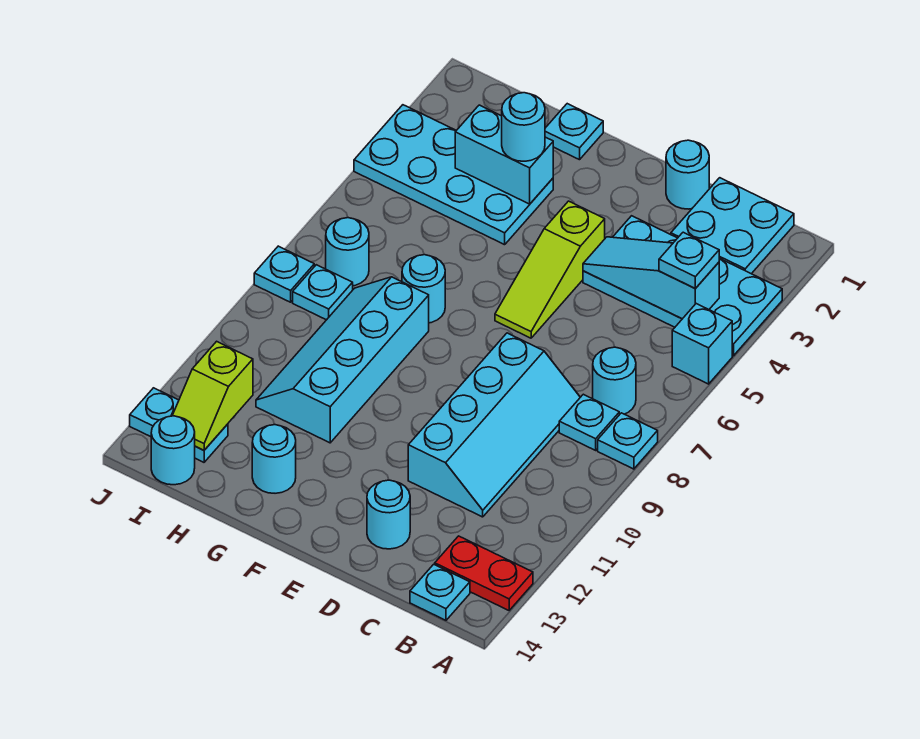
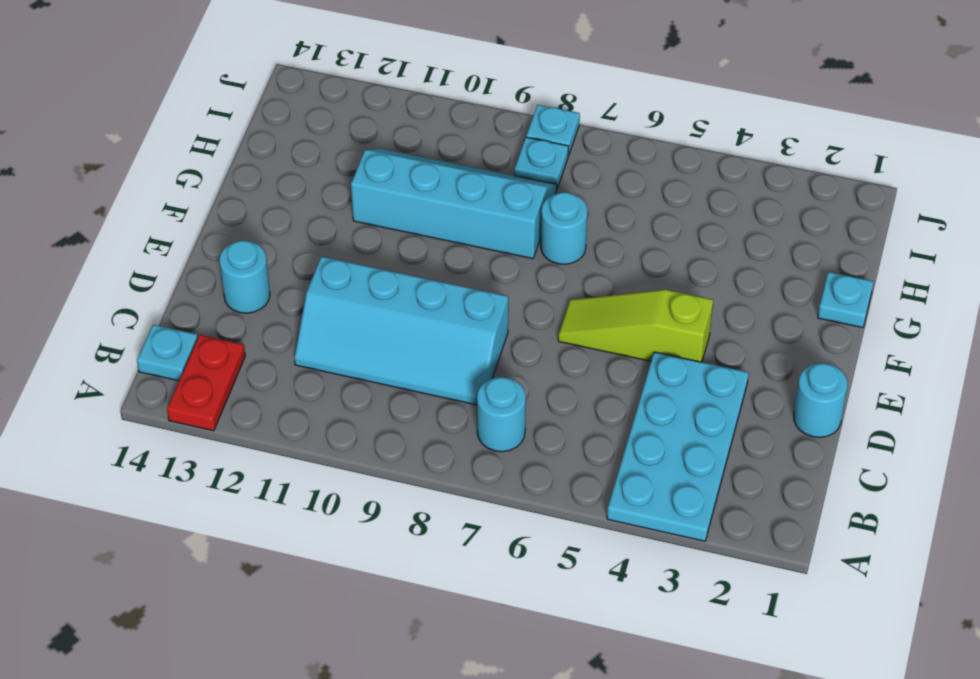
none -> cyan brick A5 level 1
none -> cyan plate A8 level 1
none -> cyan plate B1:C2 level 1

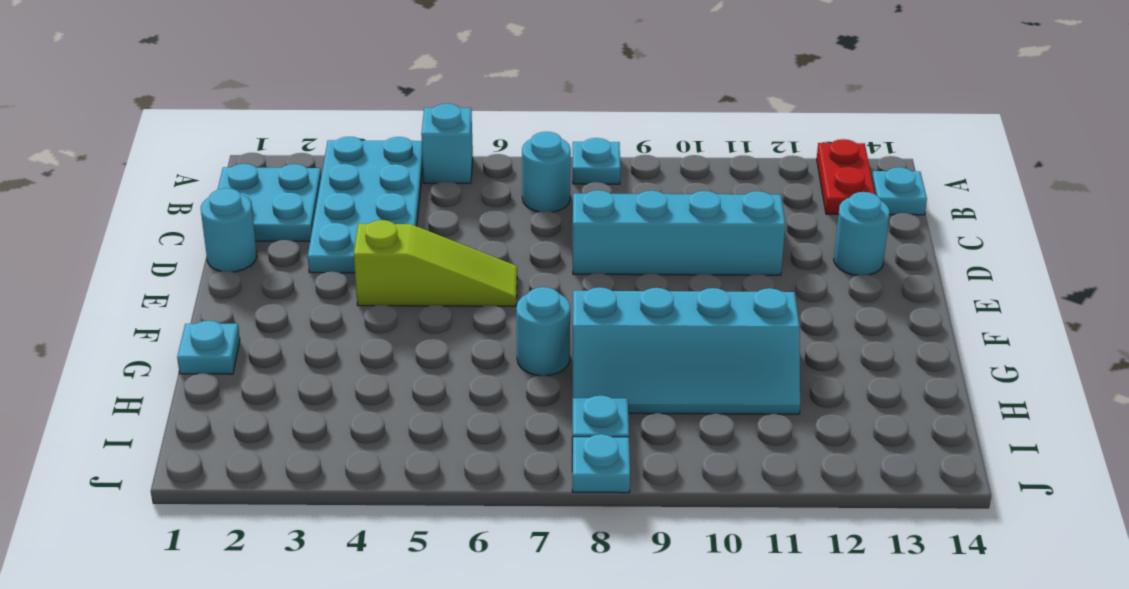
none -> cyan plate B8 level 1
none -> cyan plate G3:J4 level 1
none -> cyan round brick G13 level 1

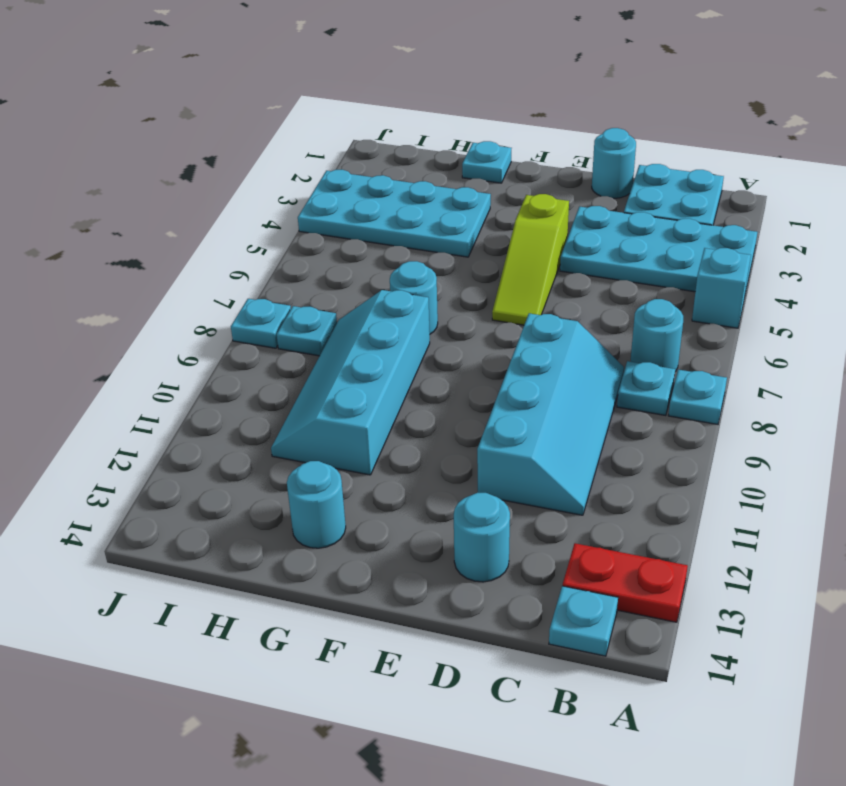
none -> cyan round brick I7 level 1
none -> cyan plate I13:J13 level 1
none -> cyan round brick I14 level 1

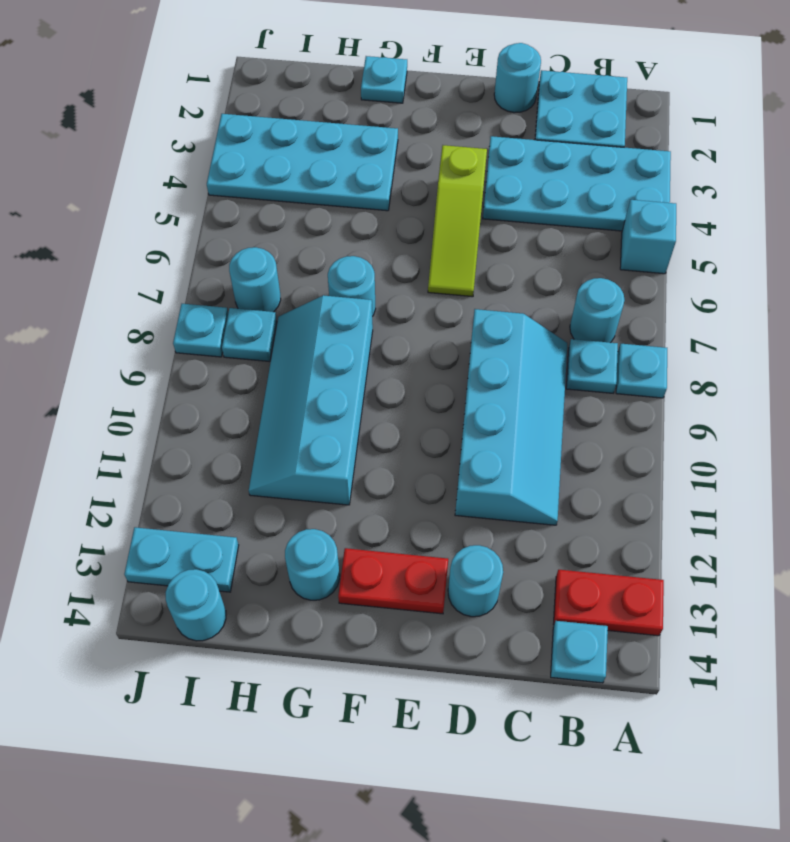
red plate E13:F13 level 1 -> none
none -> cyan slope B4:D4 level 2 top B
none -> cyan brick G3:H3 level 2
none -> lime slope I12:I13 level 2 top 12

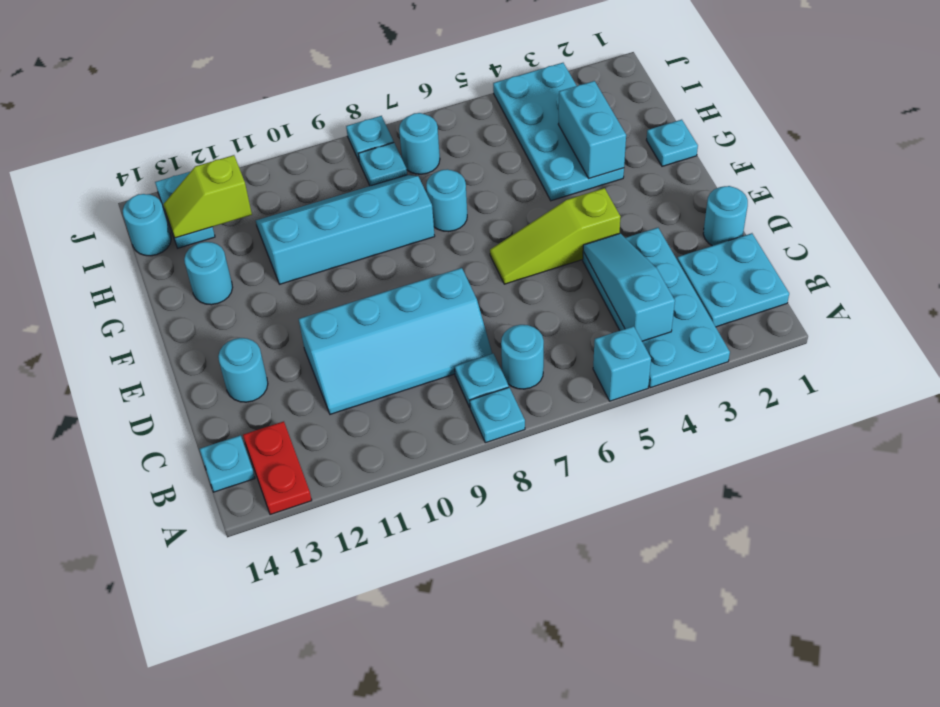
none -> cyan plate B4 level 3
none -> cyan round brick G3 level 3

